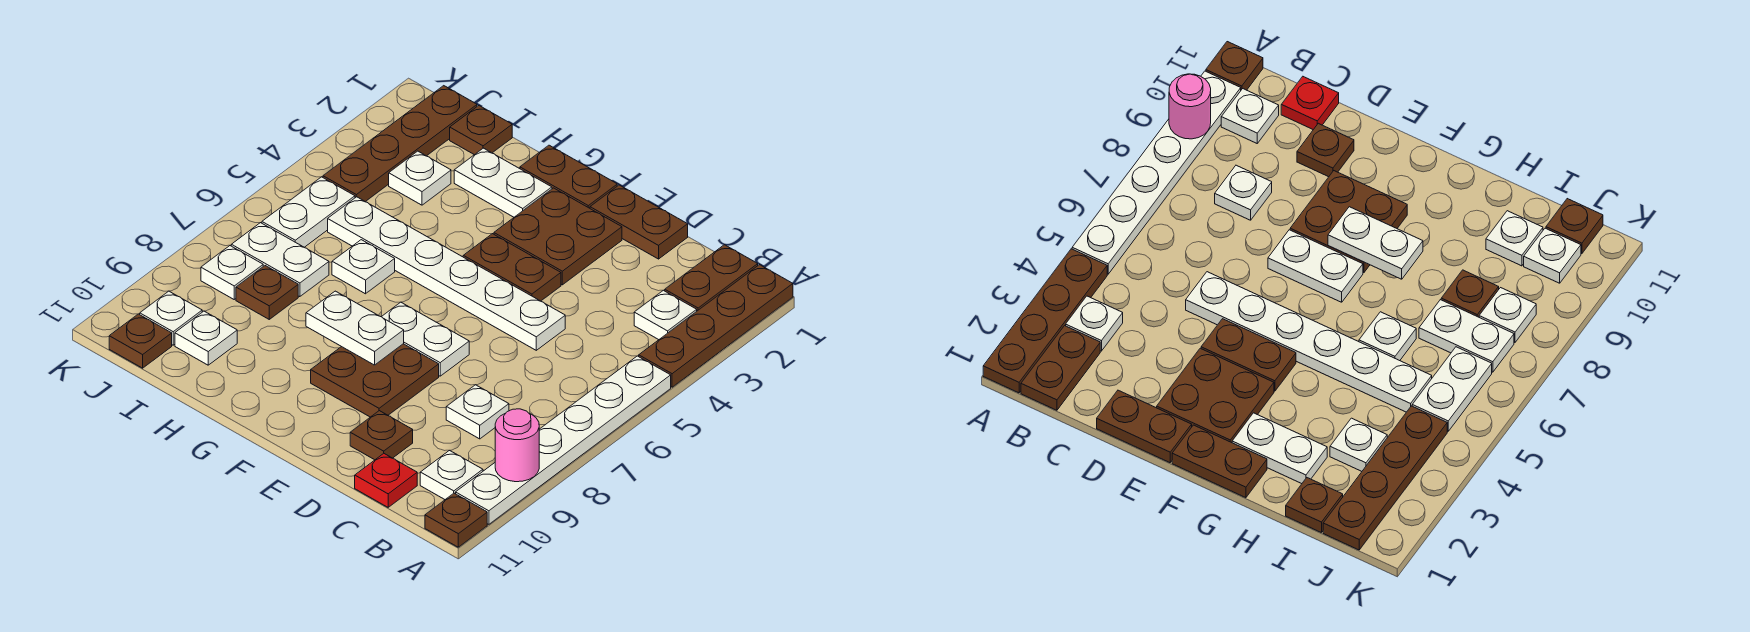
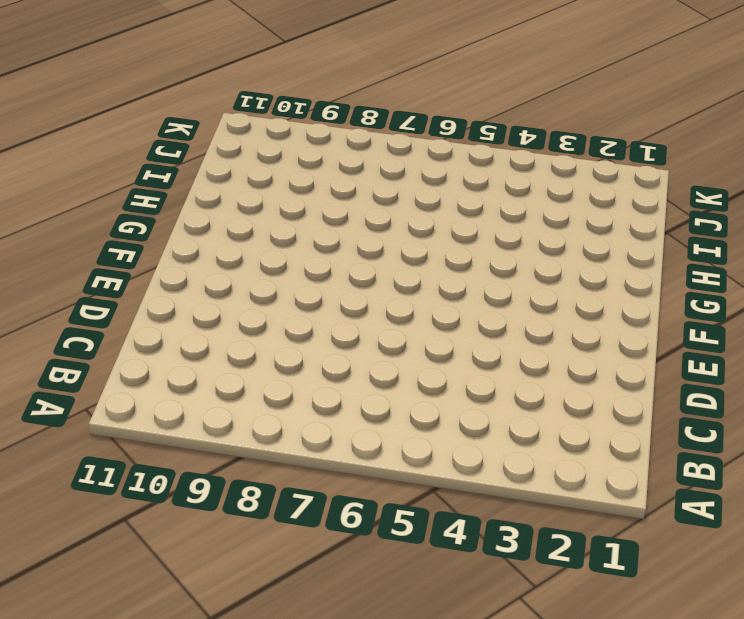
none -> brown plate A1:A4 level 1
none -> white plate A5:A10 level 1
none -> brown plate A11 level 1
none -> brown plate B1:B2 level 1

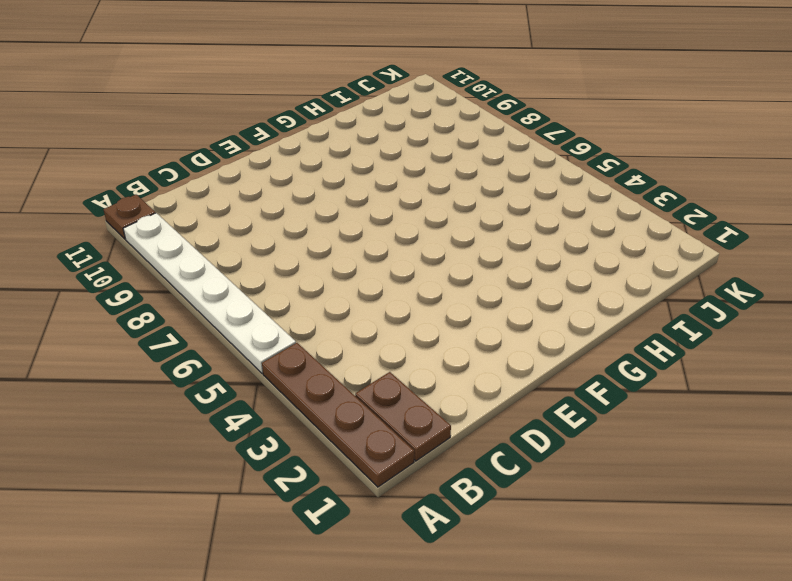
none -> white plate B3 level 1
none -> white plate B10 level 1
none -> white plate C8 level 1
none -> red plate C11 level 1

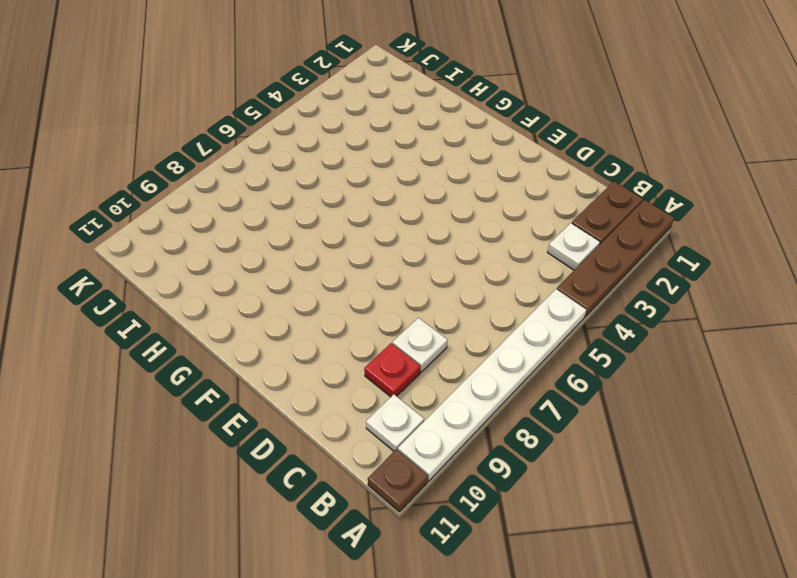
red plate C9 level 1 -> red plate C11 level 1
none -> brown plate D1:E1 level 1
none -> white plate D5:I5 level 1
none -> brown plate D10 level 1
none -> brown plate E2:F3 level 1

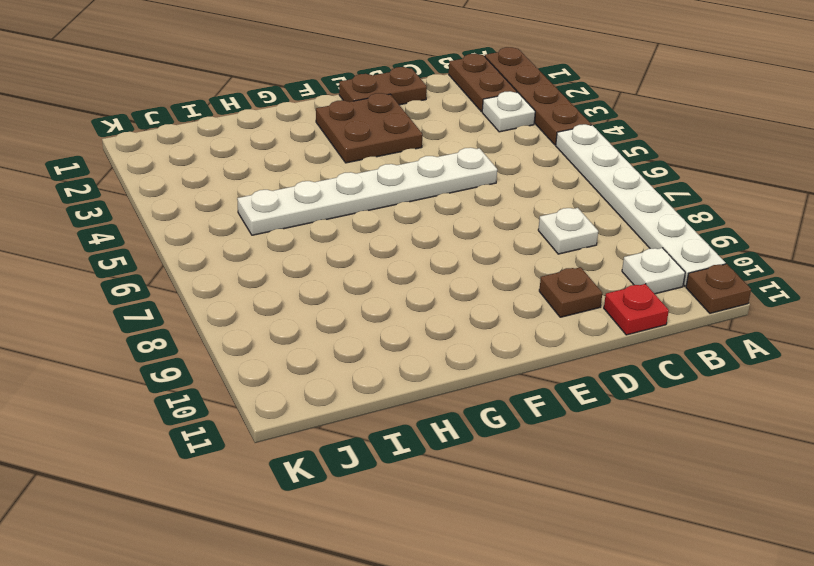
none -> brown plate E4:F4 level 1
none -> white plate E7:F7 level 1
none -> brown plate E8:F9 level 1
none -> brown plate F1:G1 level 1

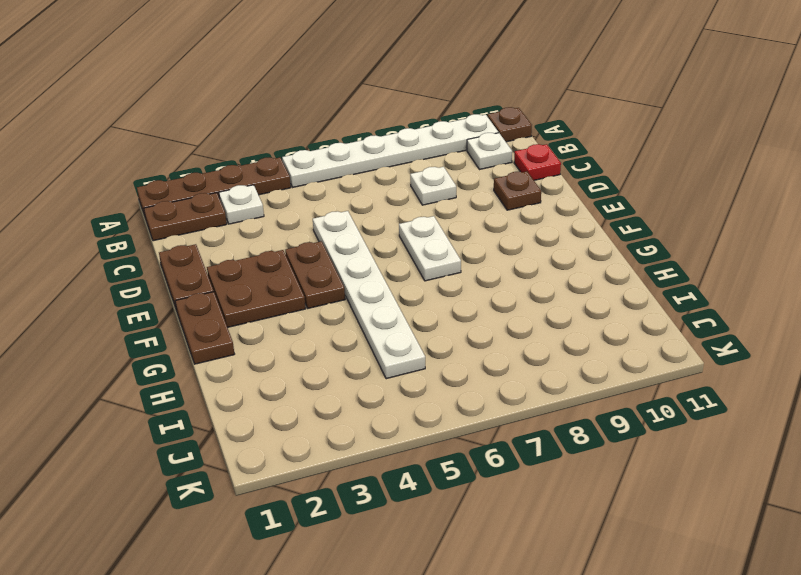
none -> brown plate E8:F9 level 1
none -> white plate G2:H2 level 1
none -> white plate H6 level 1
none -> brown plate I1 level 1

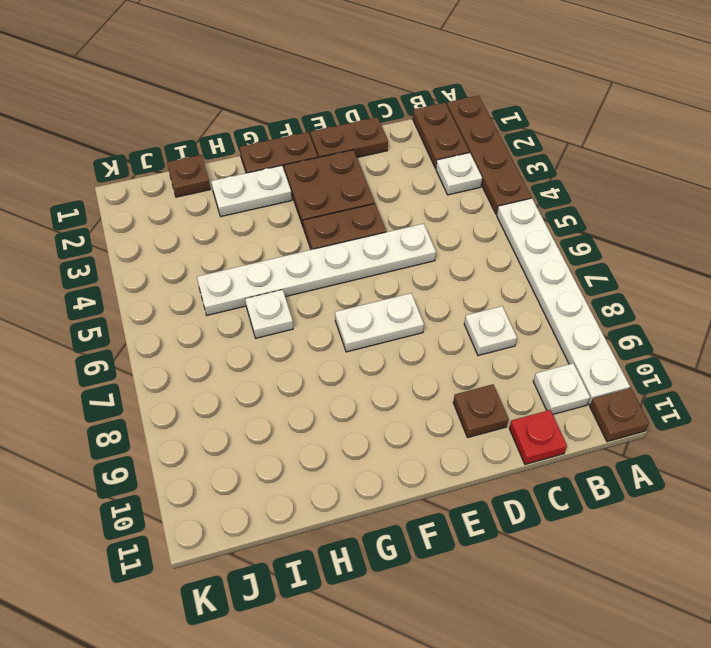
none -> brown plate E8:F9 level 1
none -> white plate I3 level 1
none -> white plate I7:J7 level 1
none -> brown plate I8 level 1

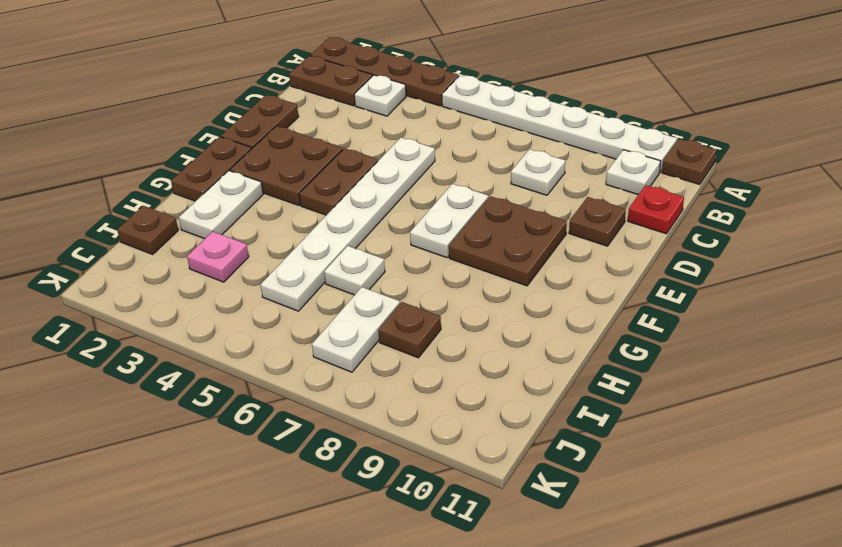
pink plate I3 level 1 -> white plate I3 level 1
none -> white plate I10 level 1
none -> brown plate J1:J4 level 1
none -> white plate J5:J6 level 1
none -> white plate J8 level 1

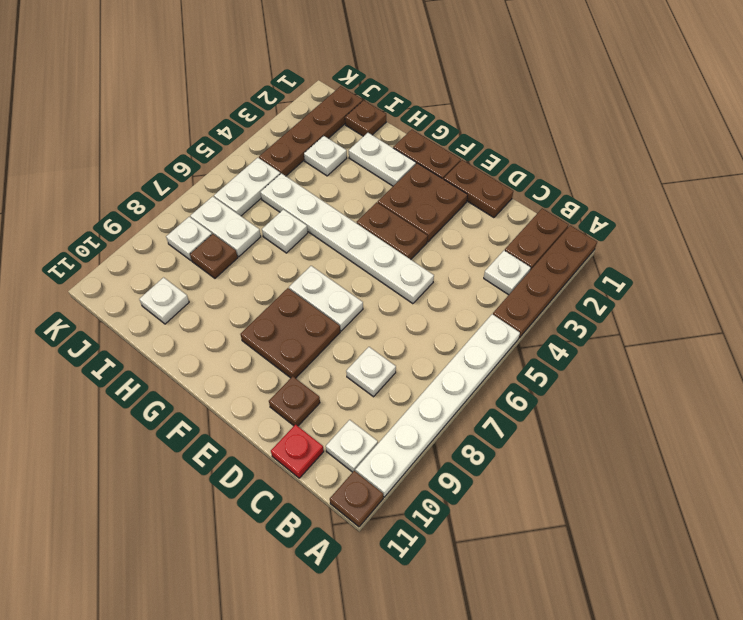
none -> white plate J10 level 1
none -> brown plate J11 level 1
none -> pink round brick A9 level 2
none -> white plate F8:G8 level 2

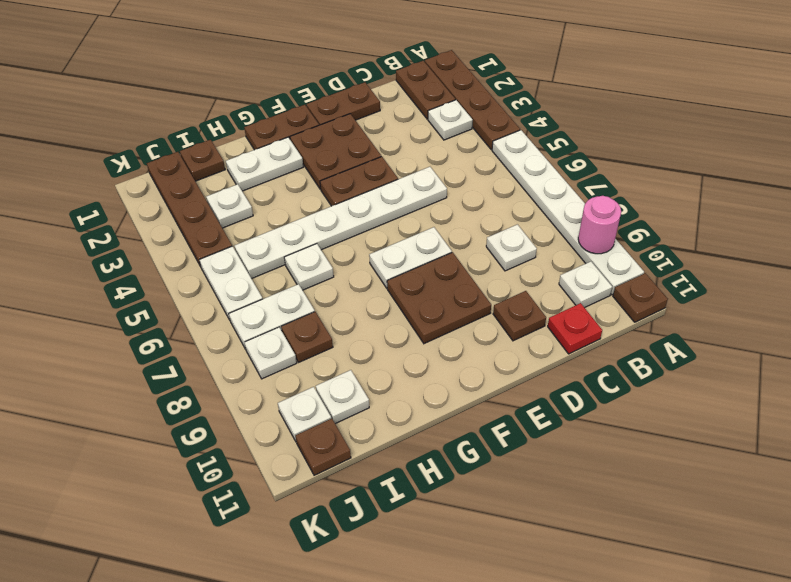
none -> white plate F8:G8 level 2

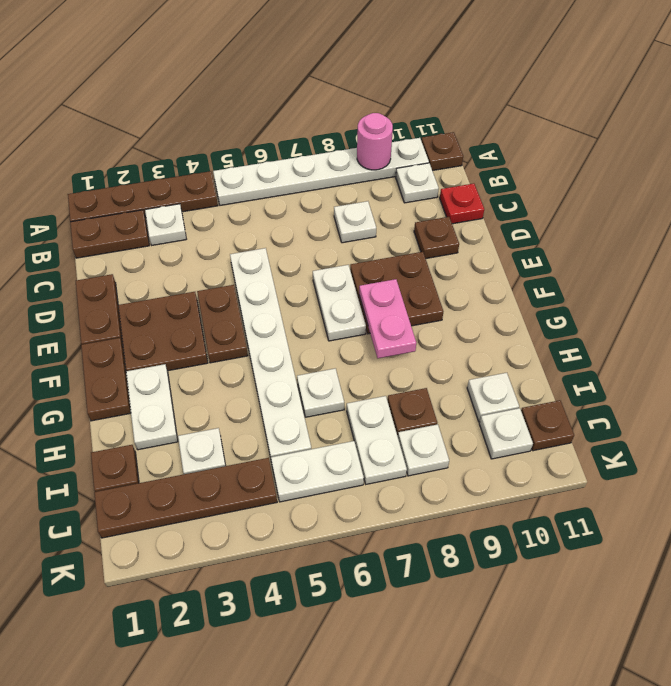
pink plate F8:G8 level 2 -> white plate F8:G8 level 2

